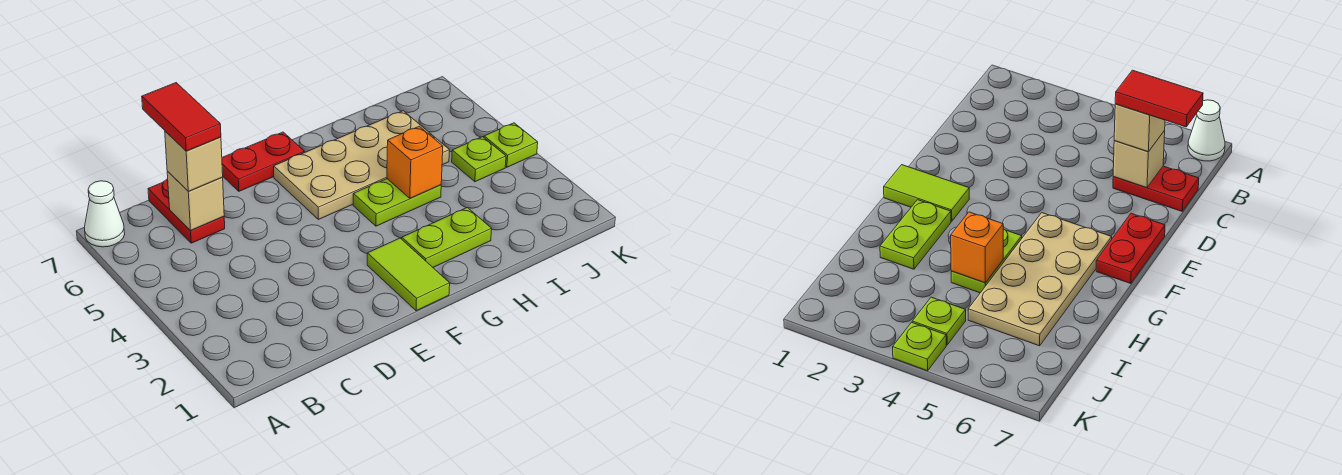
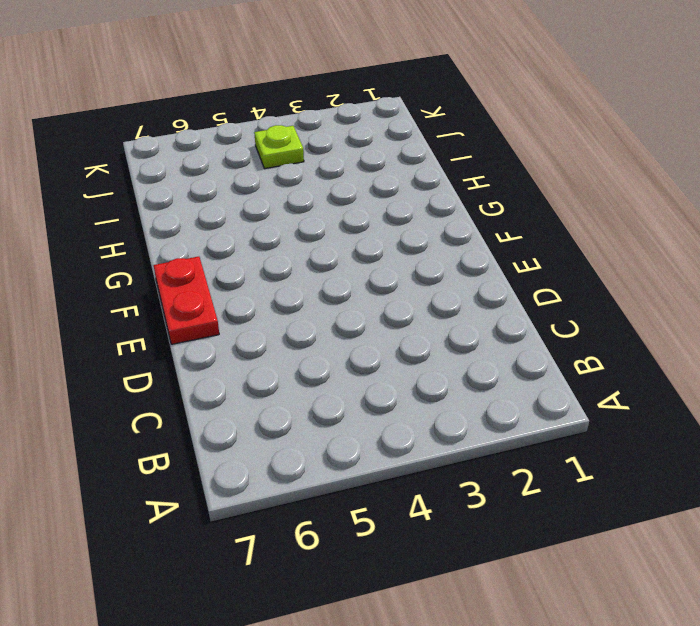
none -> white cone A7 level 1
none -> red plate C6:C7 level 1
none -> lime tile F1:F2 level 1

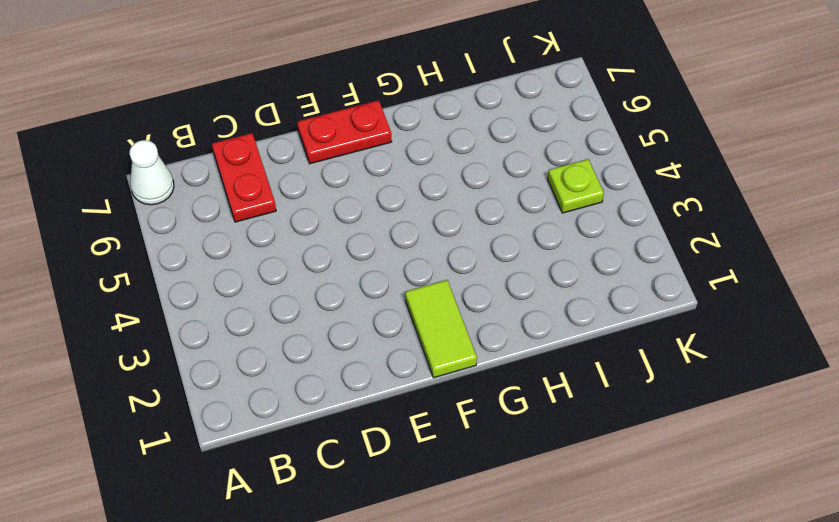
none -> tan plate F5:I6 level 1
none -> lime plate G2:H2 level 1
none -> lime plate G4:H4 level 1

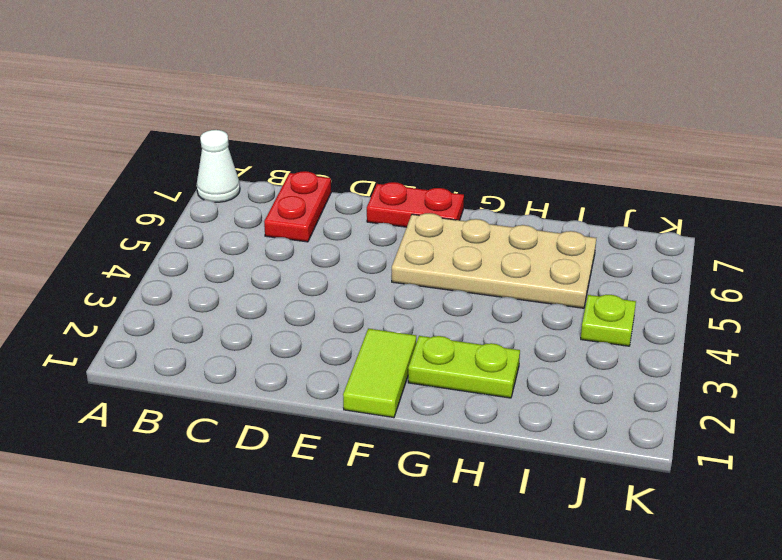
none -> lime plate G4:H4 level 1
none -> lime plate K4 level 1
none -> tan brick C6 level 2

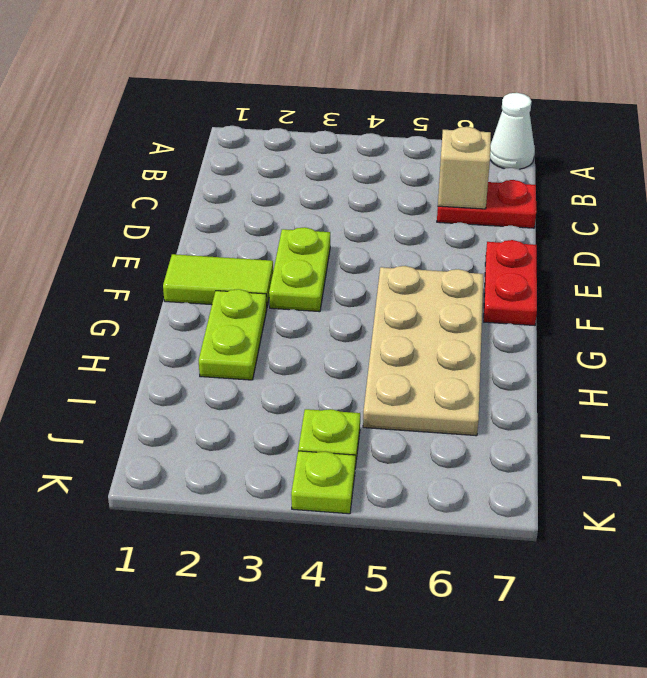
lime plate E3:F3 level 1 -> lime plate G4:H4 level 1
none -> orange brick H4 level 2
none -> tan brick C6 level 3
none -> red tile C6:C7 level 4

